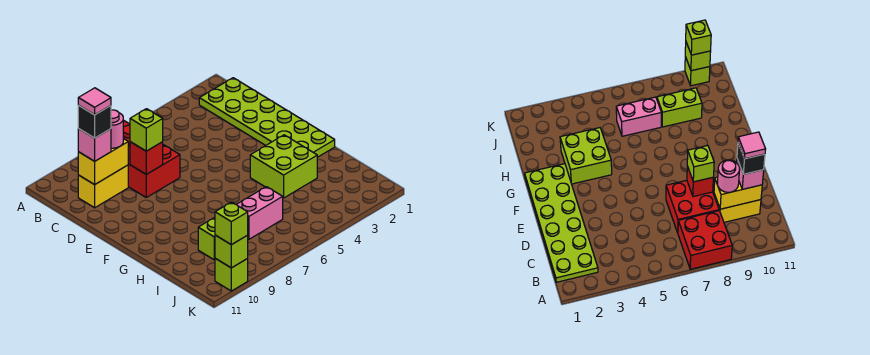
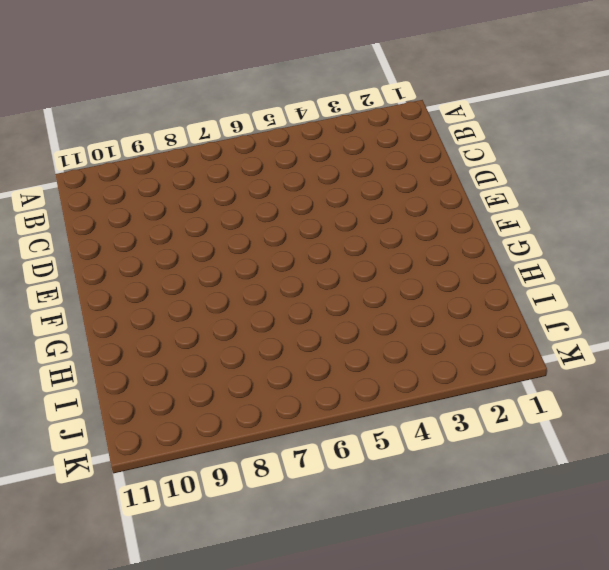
none -> red brick A7:B8 level 1
none -> lime plate B1:G2 level 1
none -> red brick C7:D8 level 1

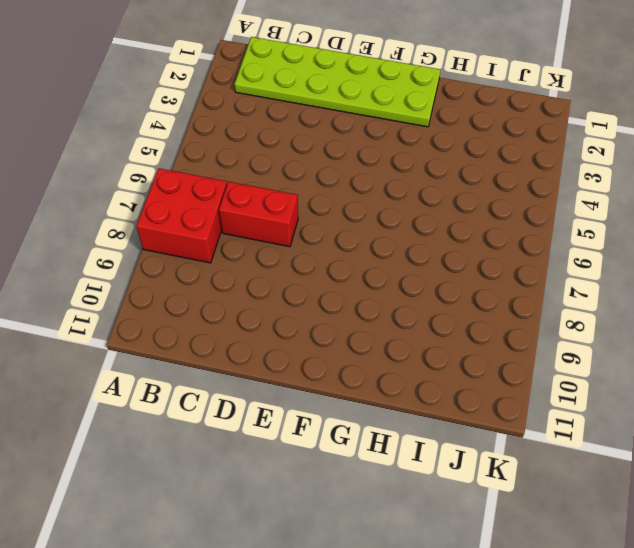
red brick C7:D7 level 1 -> red brick C7:D8 level 1
none -> yellow brick C9:C10 level 1
none -> lime brick G3:H4 level 1
none -> pink brick I6:I7 level 1

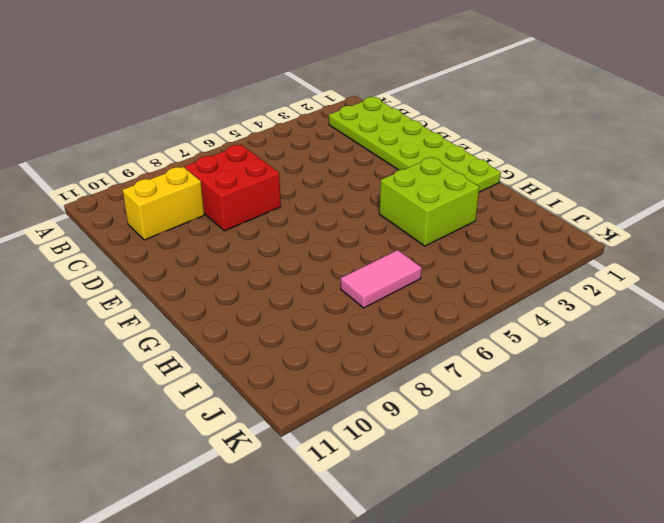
pink tile I6:I7 level 1 -> pink brick I6:I7 level 1
none -> red brick A7:B8 level 1
none -> lime brick I8:I9 level 1
none -> lime brick K10 level 1

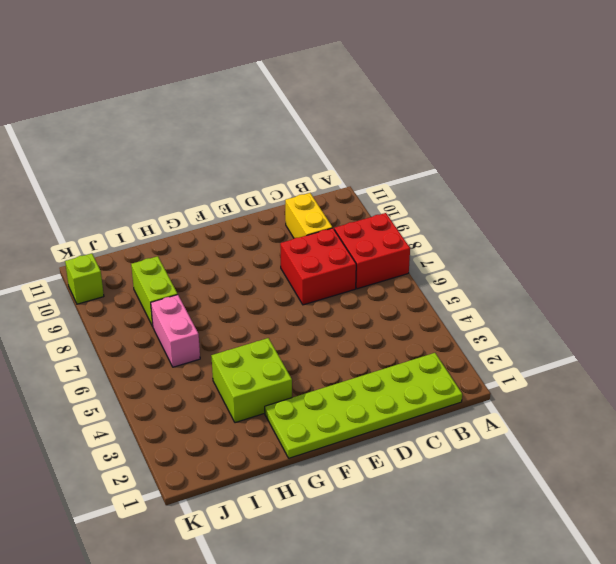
none -> yellow brick C9:C10 level 2
none -> red brick D8 level 2
none -> lime brick K10 level 2

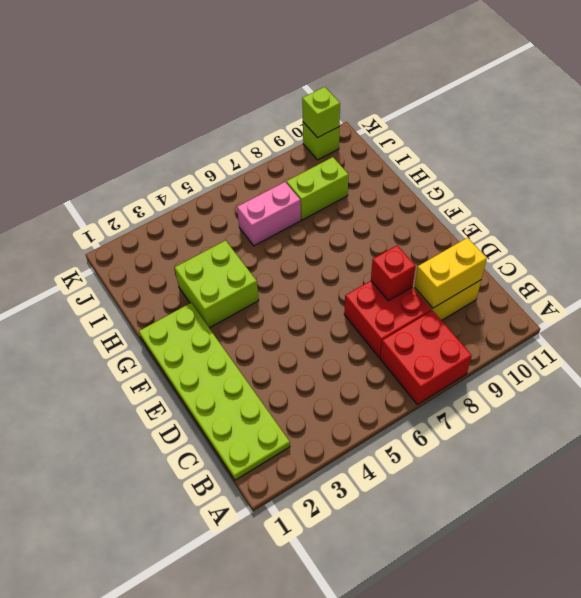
none -> pink round brick C9 level 3
none -> pink brick C10 level 3
none -> lime brick D8 level 3

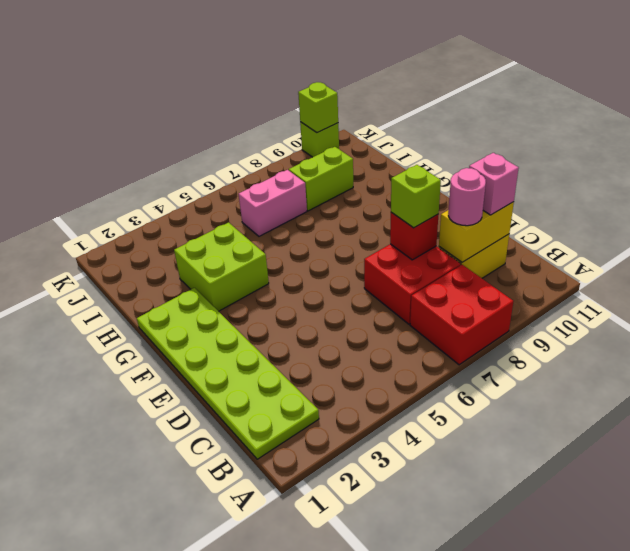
none -> lime brick K10 level 3
none -> black brick C10 level 4
none -> pink tile C10 level 5

